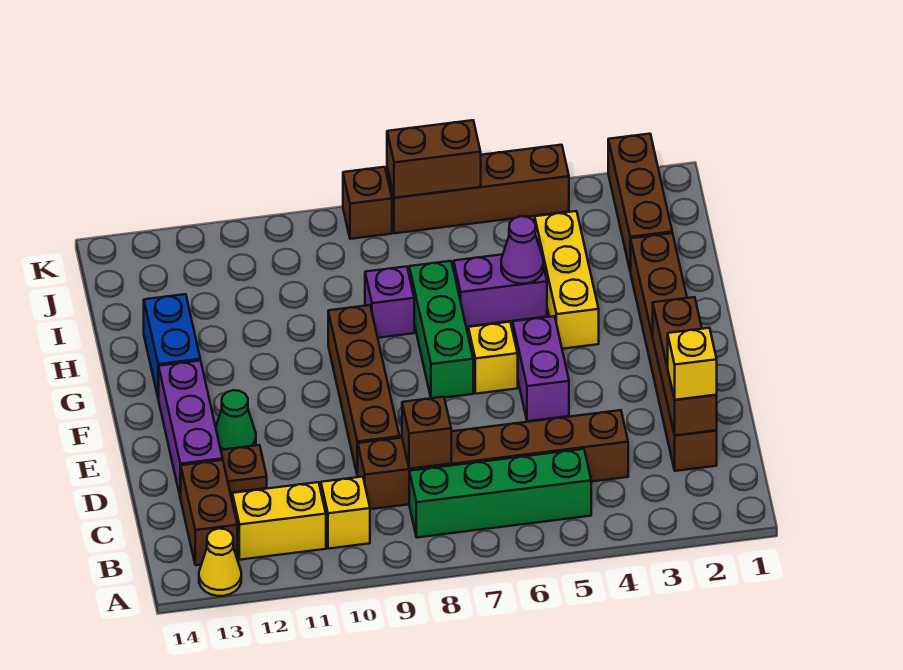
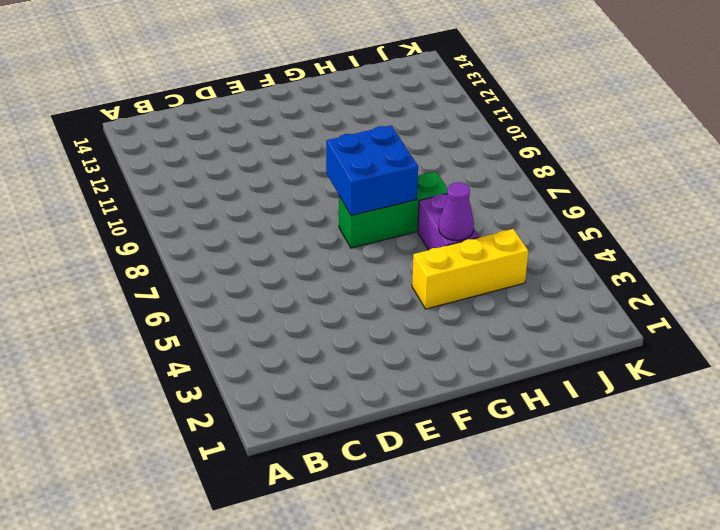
blue brick F7:G8 level 2 -> none
none -> yellow cone A13 level 1
none -> green brick B5:B8 level 1
none -> yellow brick B10 level 1

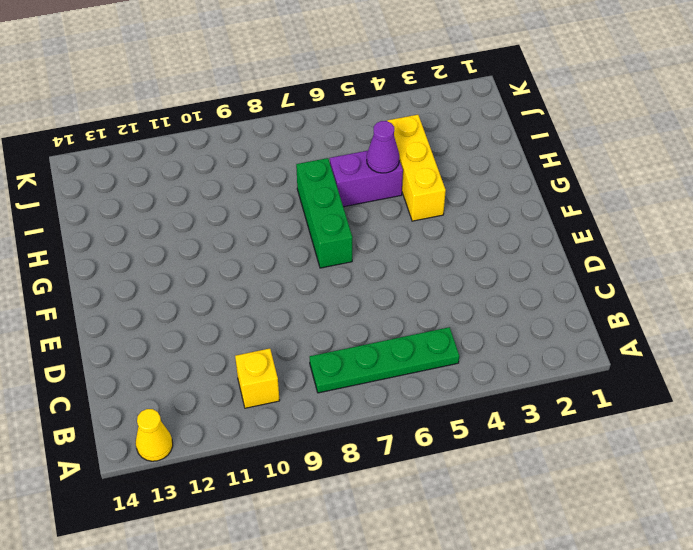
green plate B5:B8 level 1 -> green brick B5:B8 level 1
none -> yellow brick B11:B12 level 1
none -> brown brick B13:C13 level 1
none -> brown brick C2:H2 level 1

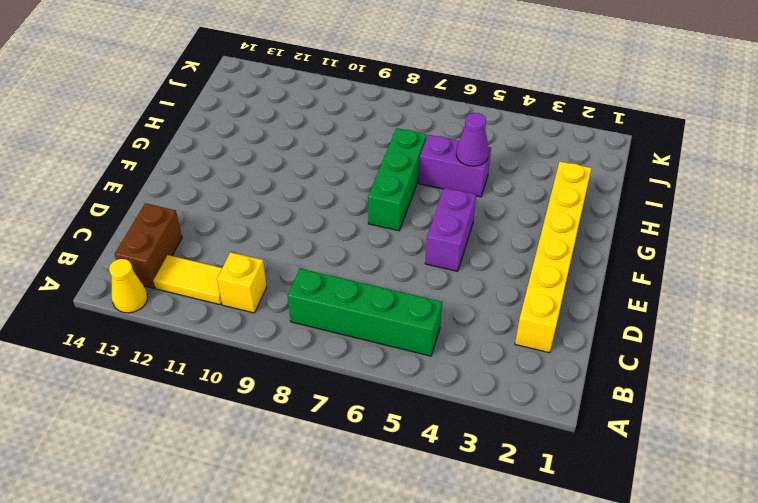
yellow tile B11:B12 level 1 -> yellow brick B11:B12 level 1
yellow brick C2:H2 level 1 -> brown brick C2:H2 level 1
none -> brown brick C4:C9 level 1
none -> brown brick D9:G9 level 1
none -> brown plate D12 level 1

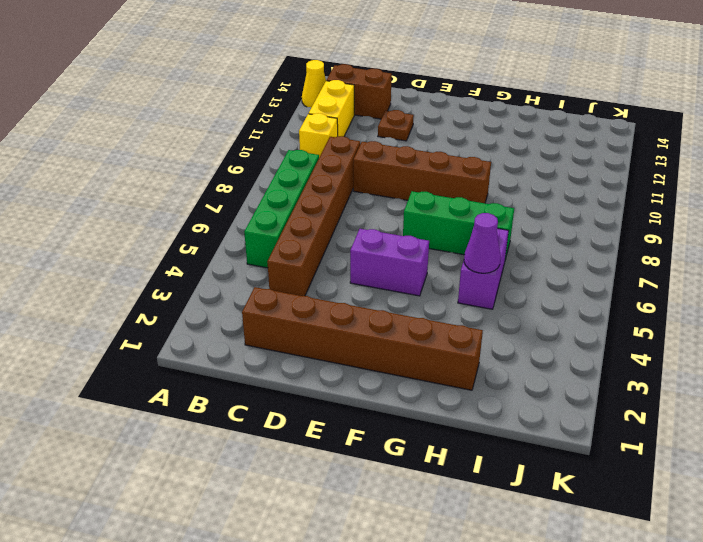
none -> purple brick D13:F13 level 1
none -> green cone E12 level 1
none -> yellow brick F6 level 1

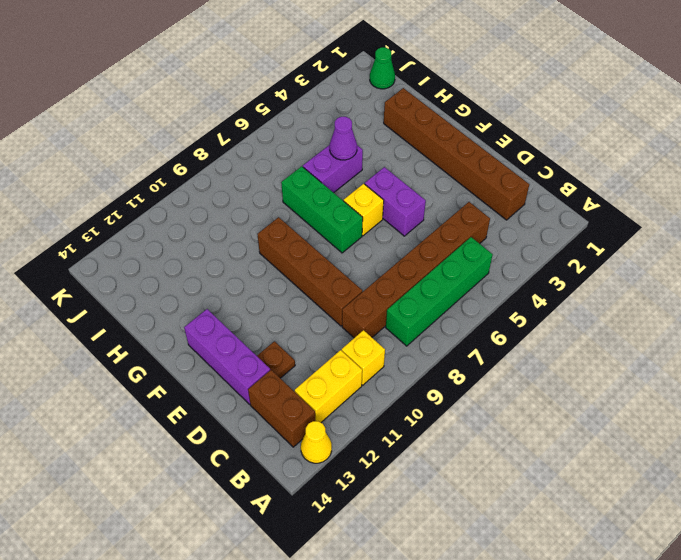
green cone J1 level 1 -> green cone E12 level 1
none -> yellow brick G4:I4 level 1
none -> blue brick G13:H13 level 1
none -> purple brick H8 level 1

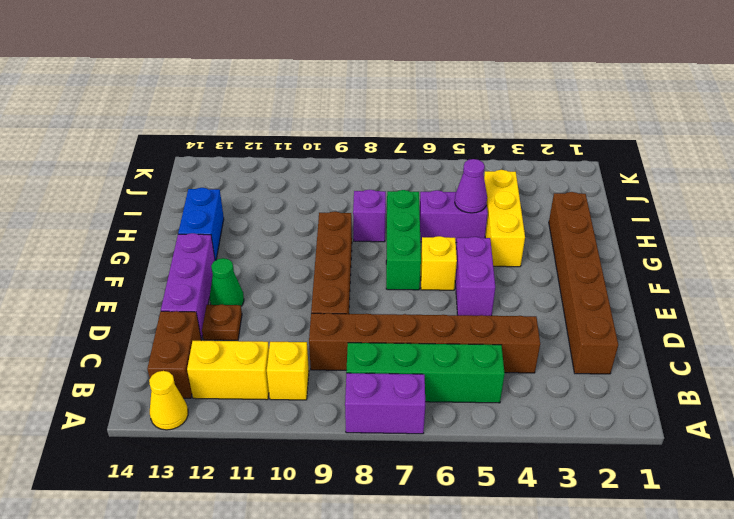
purple brick A7:A8 level 1 -> none
none -> brown brick I2:K2 level 1
none -> brown brick K4:K7 level 1
none -> brown brick K8 level 1

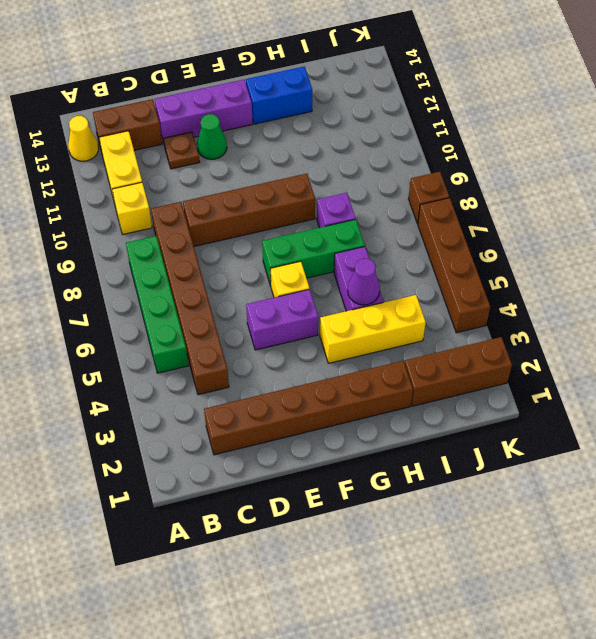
none -> brown brick C2:E2 level 2
none -> brown brick C8 level 2
none -> brown brick K6:K7 level 2

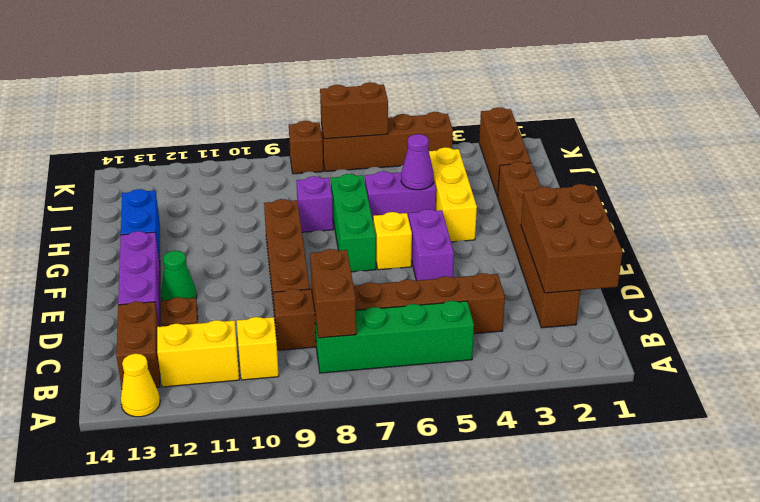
brown brick B8:C8 level 2 -> brown brick C8 level 2
brown brick C1:E2 level 2 -> brown brick C2:E2 level 2
none -> yellow brick C2 level 3

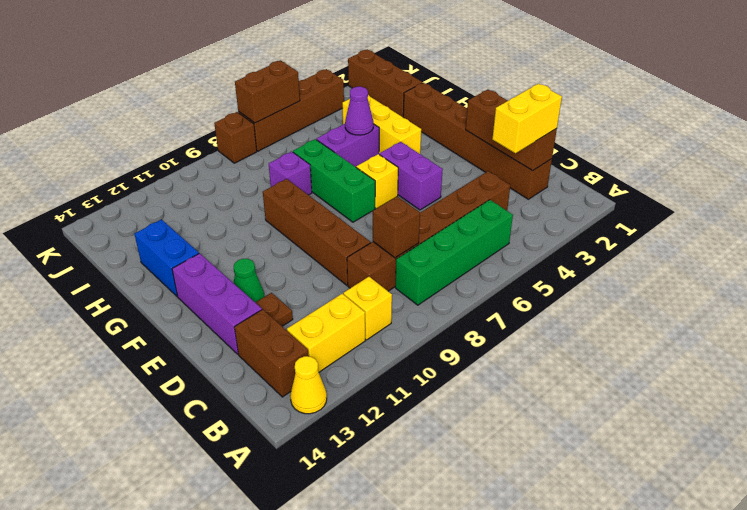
yellow brick C2:C3 level 3 -> yellow brick C2 level 3

